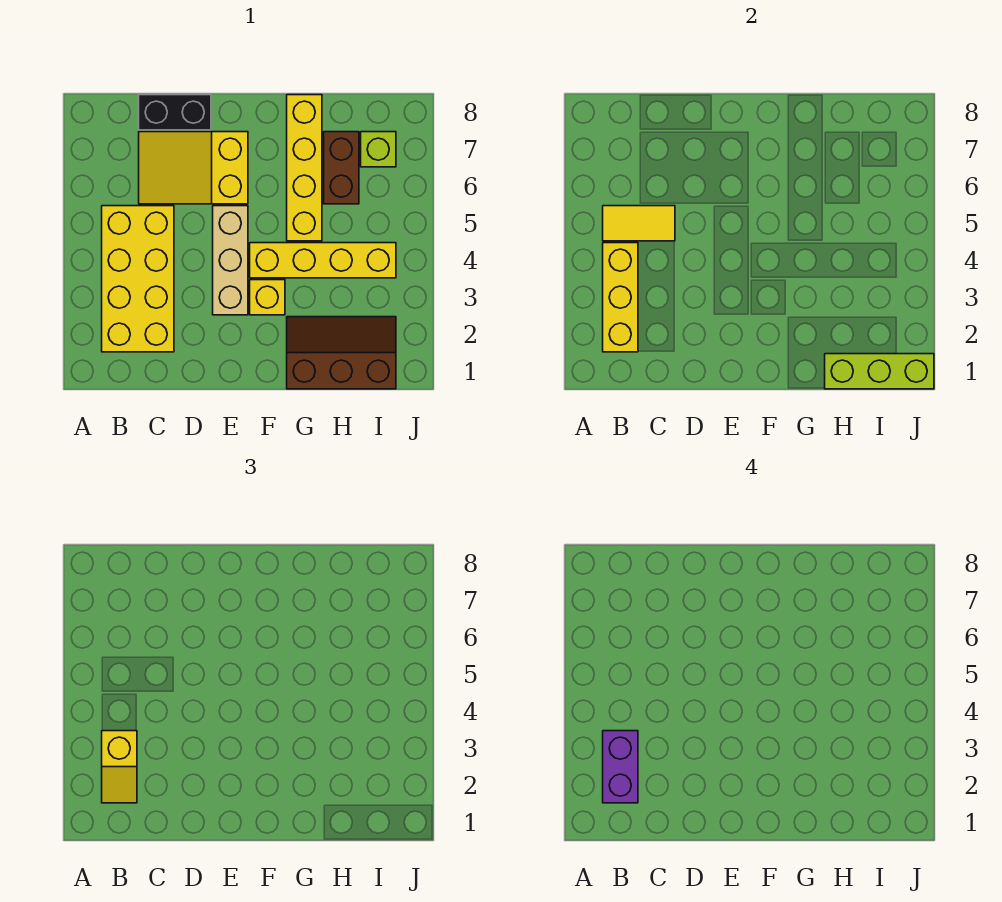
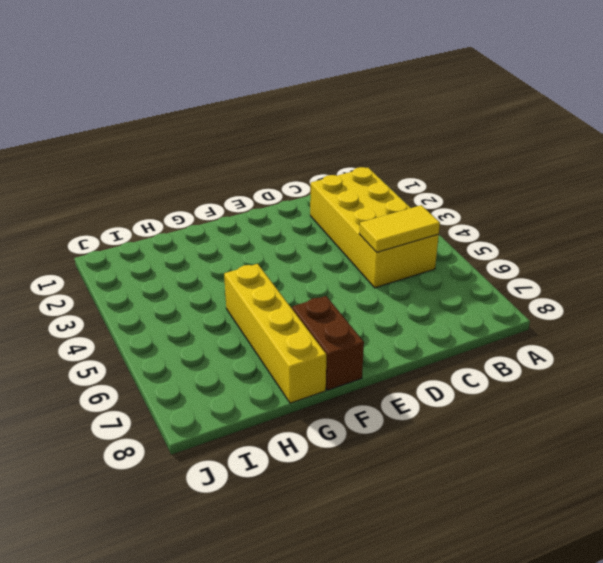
brown brick F7:F8 level 1 -> brown brick H6:H7 level 1
none -> yellow slope C6:E7 level 1 top E
none -> black brick C8:D8 level 1
none -> tan brick E3:E5 level 1

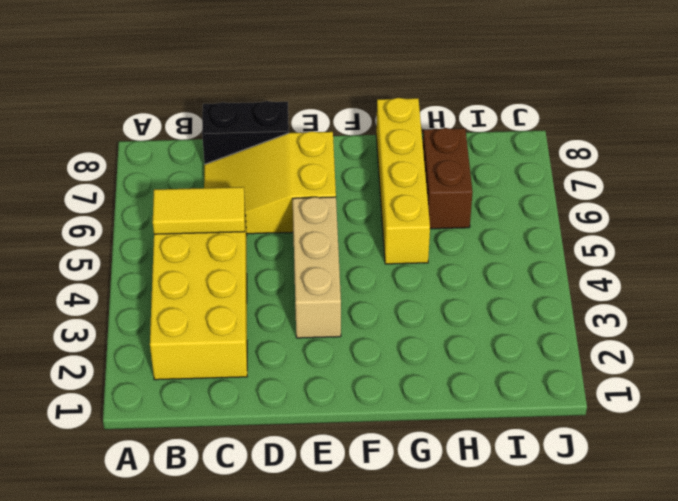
none -> yellow brick F3 level 1
none -> yellow brick F4:I4 level 1
none -> brown slope G1:I2 level 1 top 1

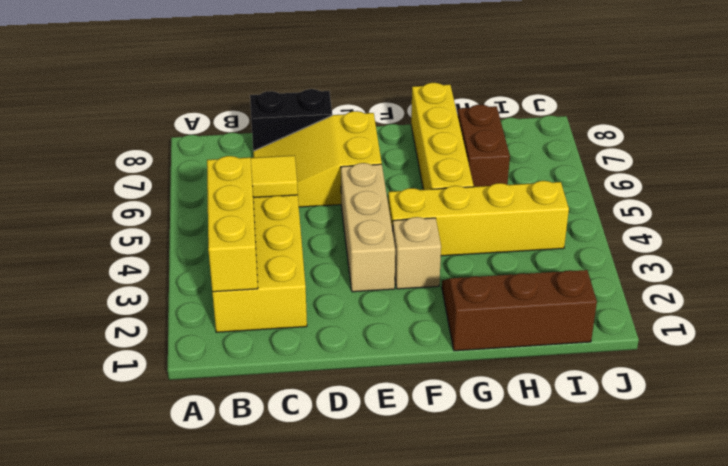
tan brick F3 level 1 -> yellow brick F3 level 1
none -> lime brick I7 level 1
none -> lime brick H1:J1 level 2
none -> yellow slope B2:B3 level 3 top 3

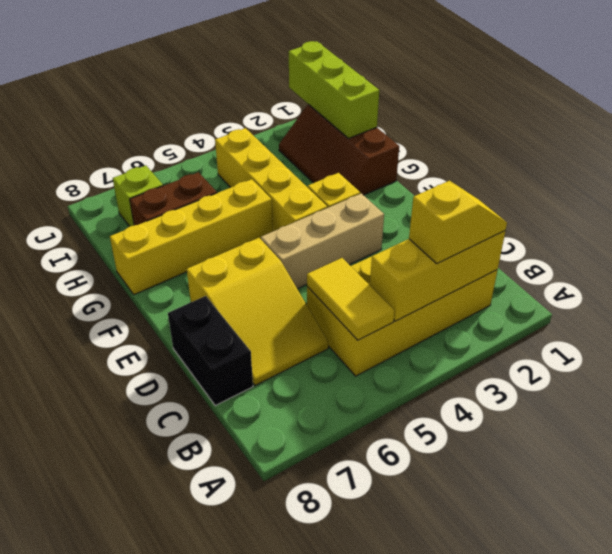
none -> purple brick B2:B3 level 4

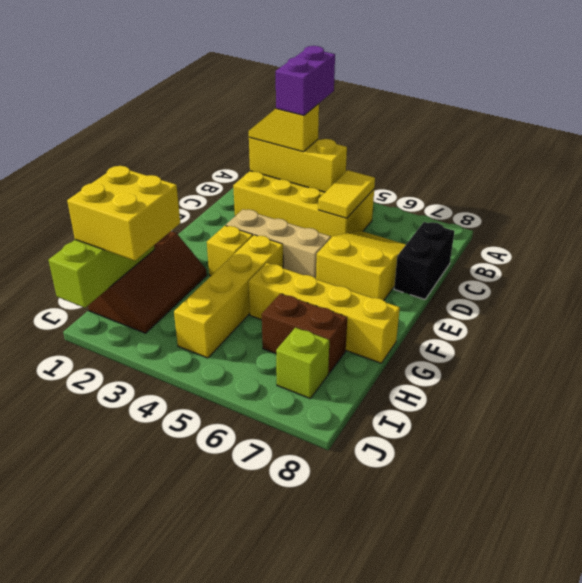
purple brick A3:B3 level 4 -> purple brick B2:B3 level 4
yellow brick H1:I2 level 3 -> none

